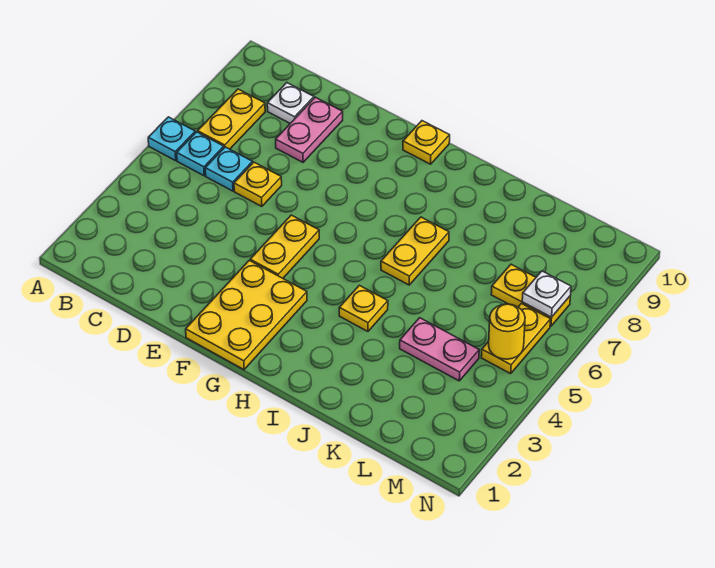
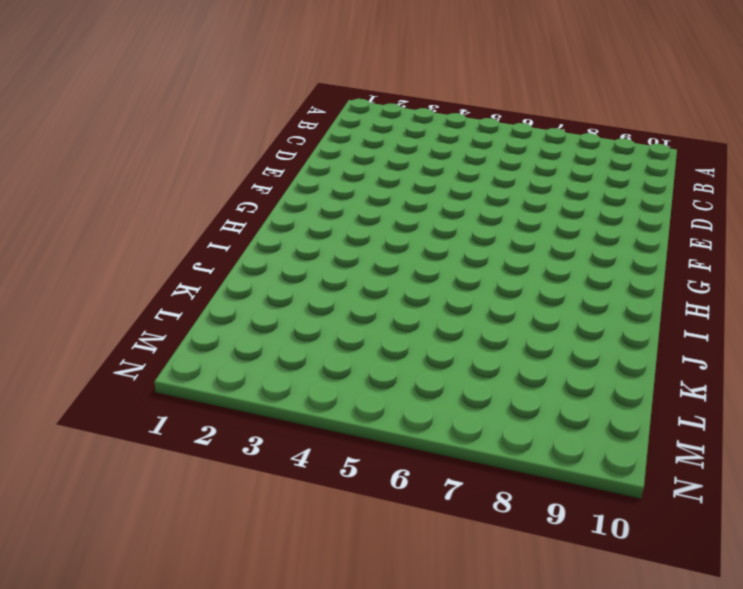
none -> cyan plate A6 level 1
none -> cyan plate B6 level 1
none -> yellow plate B7:B8 level 1

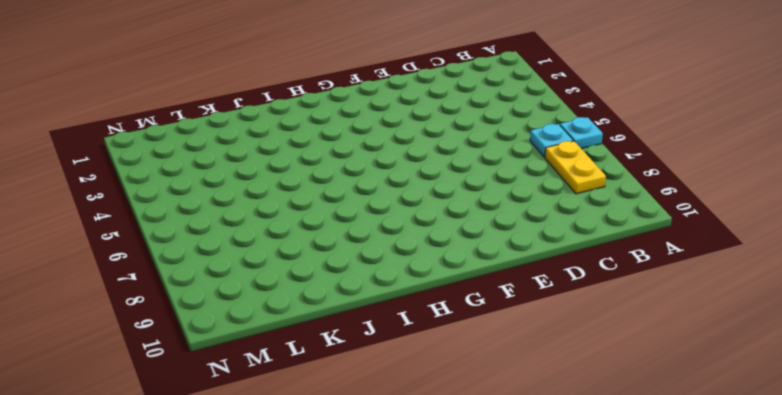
none -> cyan plate C6 level 1
none -> white plate C9 level 1
none -> yellow plate D6 level 1

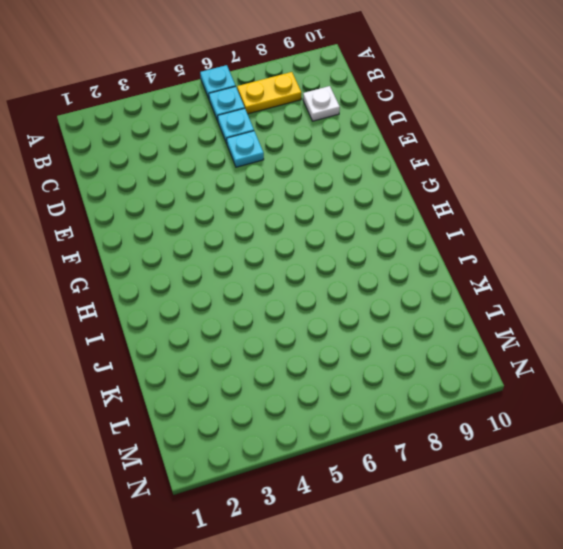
cyan plate D6 level 1 -> yellow plate D6 level 1
none -> pink plate D8:D9 level 1
none -> yellow plate F1:G3 level 1
none -> yellow plate F4:F5 level 1

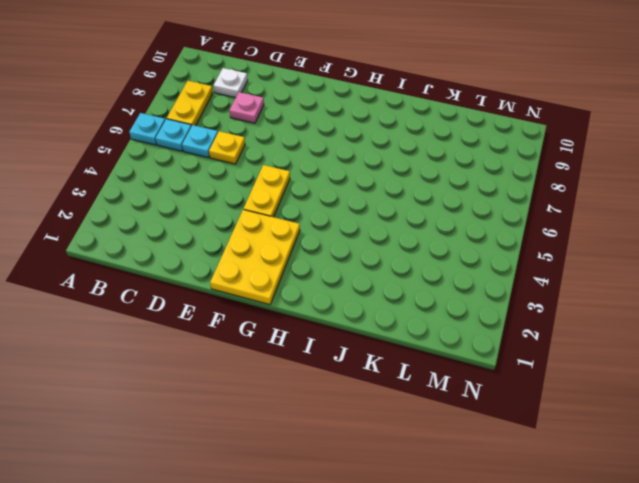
pink plate D8 level 1 -> pink plate D8:D9 level 1
none -> yellow plate G10 level 1
none -> yellow plate I4 level 1
none -> yellow plate I6:I7 level 1

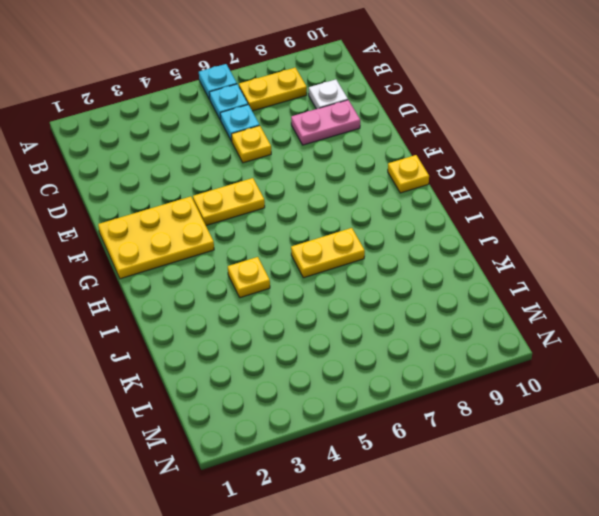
none -> pink plate K4:L4 level 1
none -> yellow plate L7:M7 level 1
none -> yellow plate M5:M6 level 1

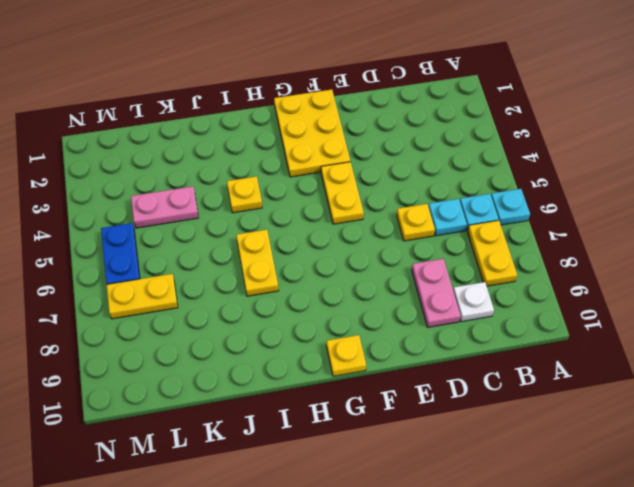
blue plate M5:M6 level 1 -> yellow plate M5:M6 level 1
none -> yellow round brick M5 level 2
none -> white plate M7 level 2

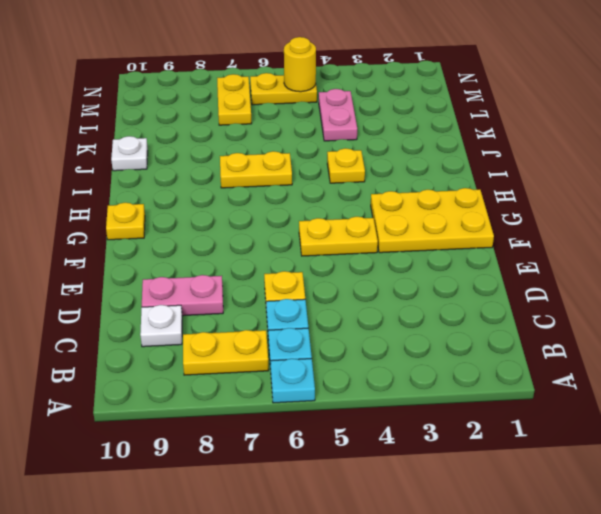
white plate J10 level 1 -> white plate M7 level 2

